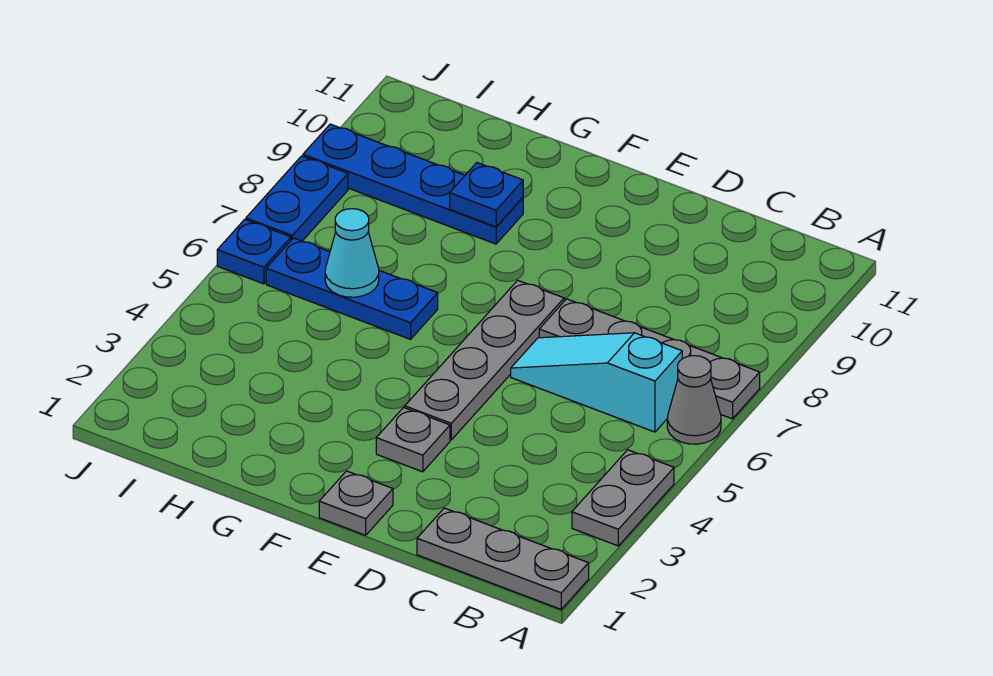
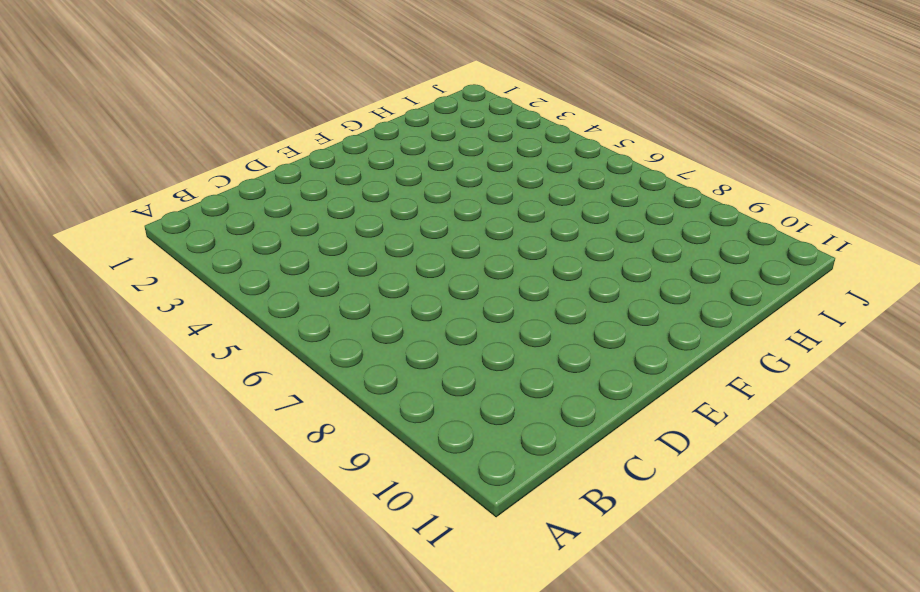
none -> grey plate A1:C1 level 1
none -> grey plate A3:A4 level 1
none -> grey cone A6 level 1

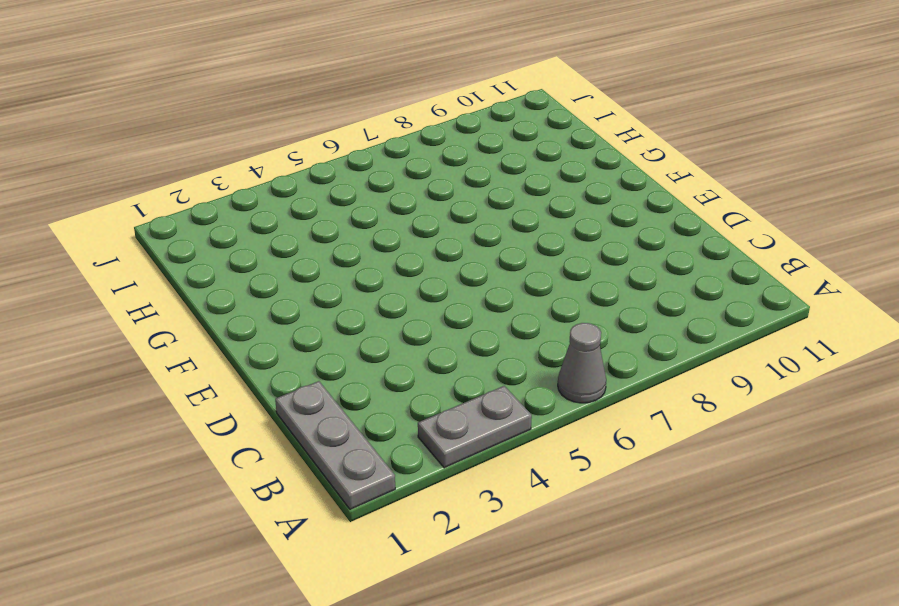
none -> grey plate A7:D7 level 1
none -> cyan slope B6:D6 level 1 top B
none -> grey plate E1 level 1

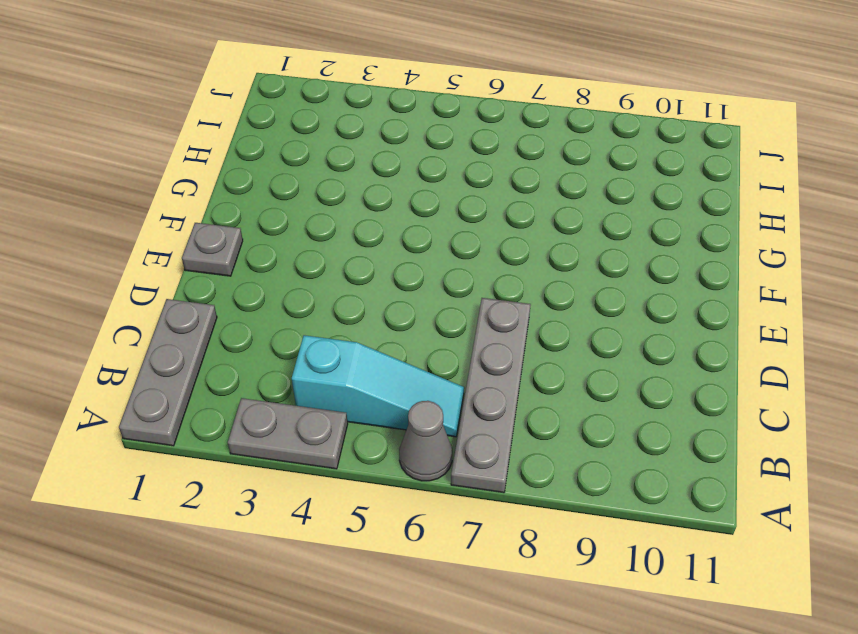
cyan slope B4:B6 level 1 top 4 -> cyan slope B6:D6 level 1 top B
none -> grey plate E3 level 1
none -> grey plate E4:E7 level 1
none -> blue plate G6:I6 level 1

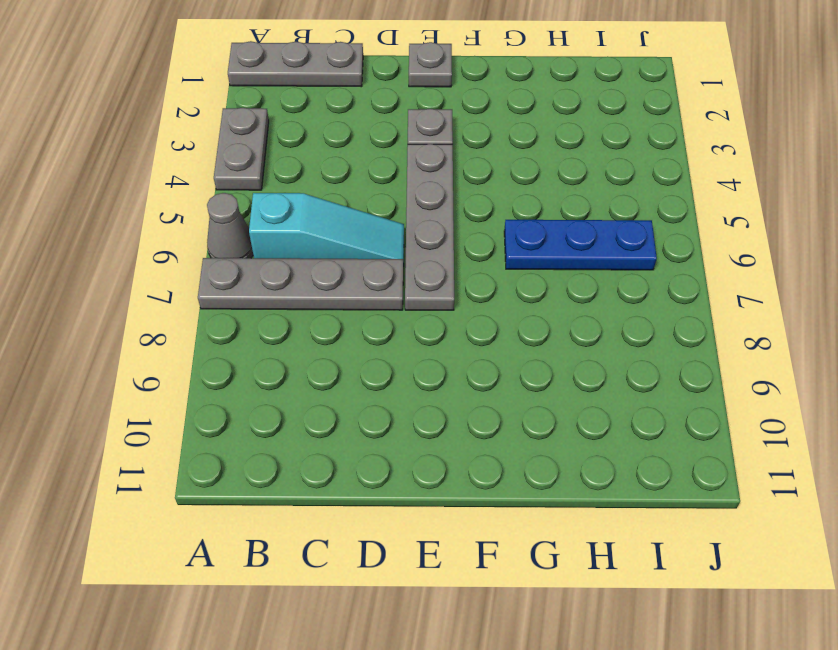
none -> blue plate G9:J9 level 1
none -> blue plate J6 level 1
none -> blue plate J7:J8 level 1

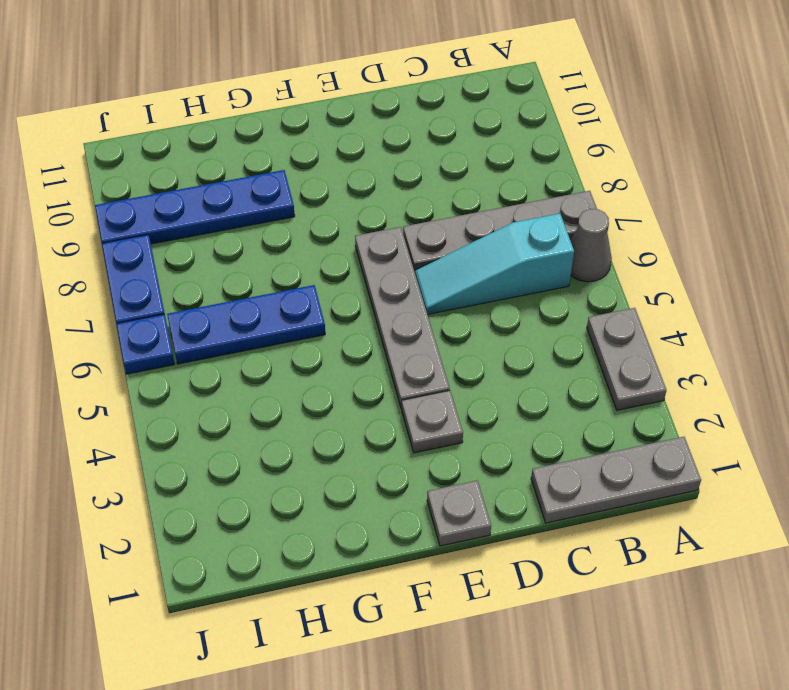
none -> blue plate G9 level 2
none -> cyan cone H6 level 2

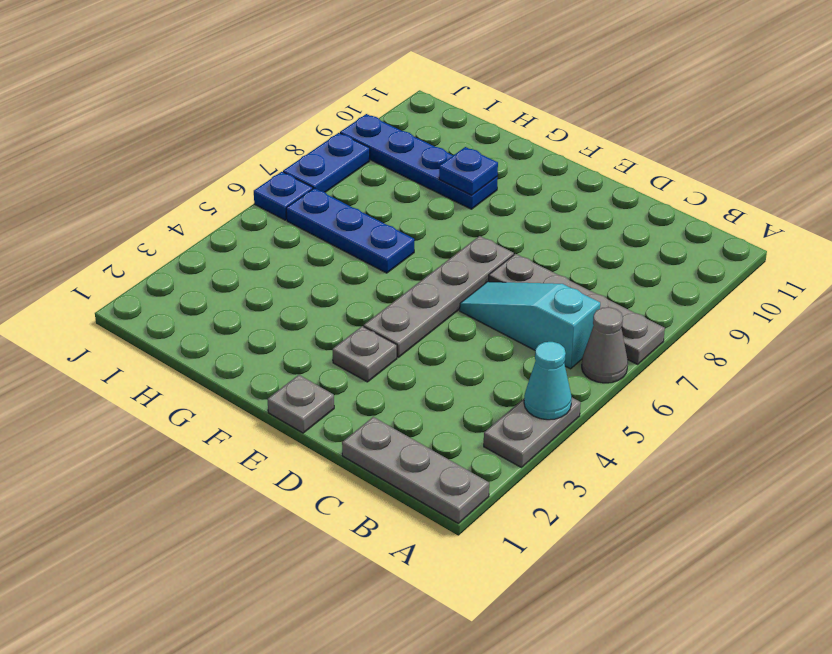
cyan cone A4 level 2 -> cyan cone H6 level 2

